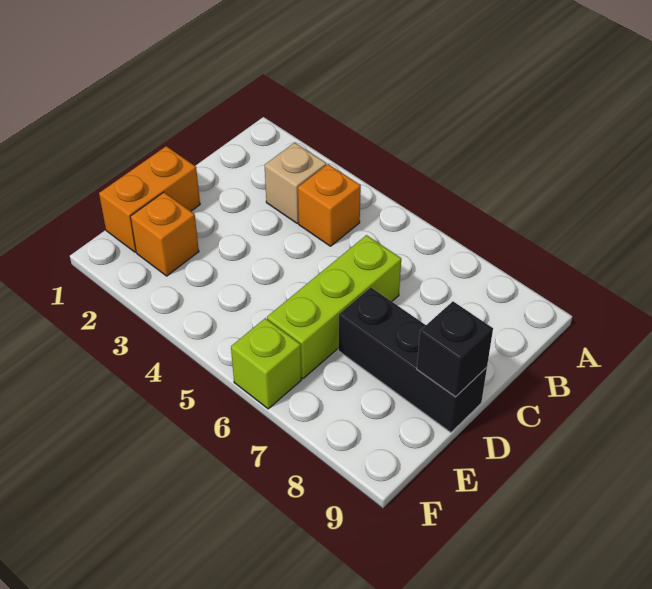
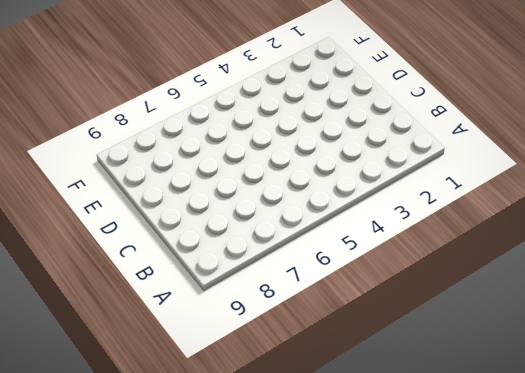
none -> tan brick B3 level 1
none -> orange brick B4 level 1

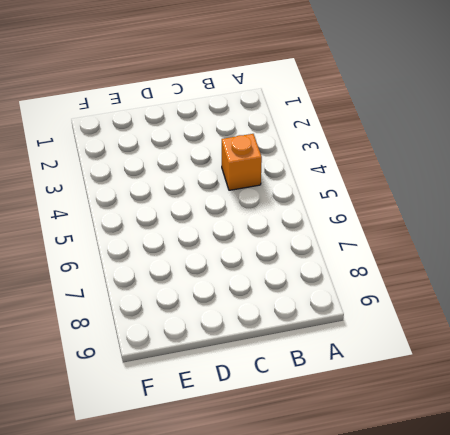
none -> tan brick B3 level 1
none -> lime brick C6:E6 level 1

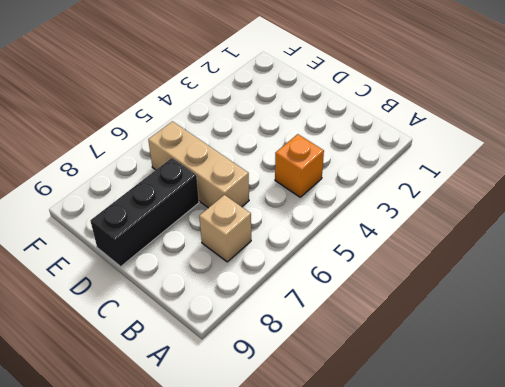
tan brick B7 level 1 -> tan brick B3 level 1
tan brick C6:E6 level 1 -> lime brick C6:E6 level 1
none -> orange brick D1:E1 level 1
none -> orange brick E2 level 1

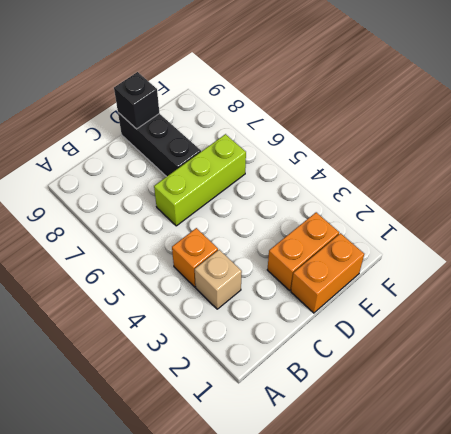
orange brick D2:E2 level 1 -> orange brick E2 level 1
none -> lime brick F6 level 1

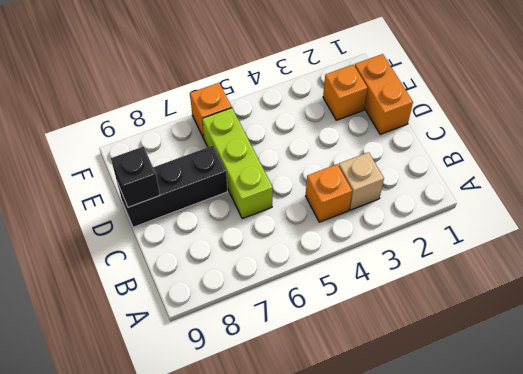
orange brick F6 level 1 -> lime brick F6 level 1

